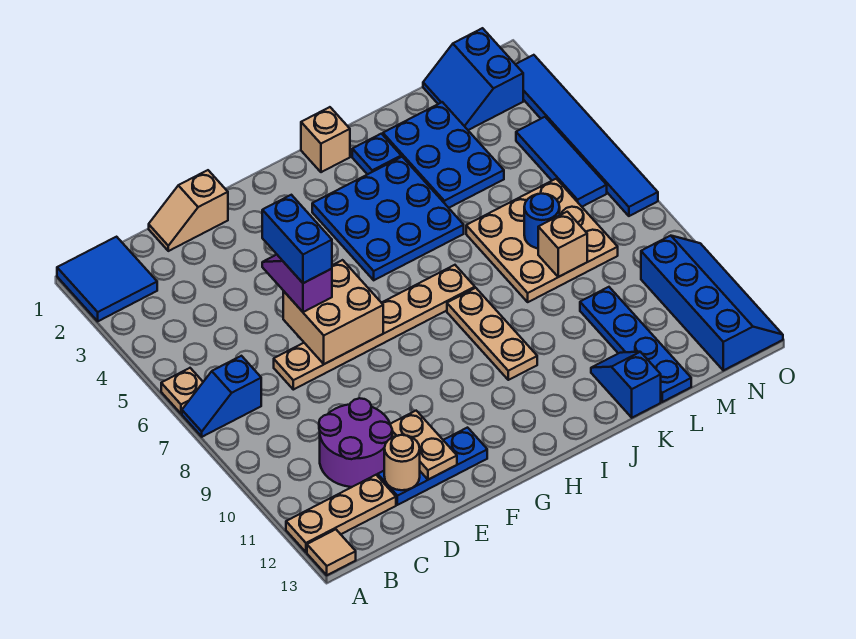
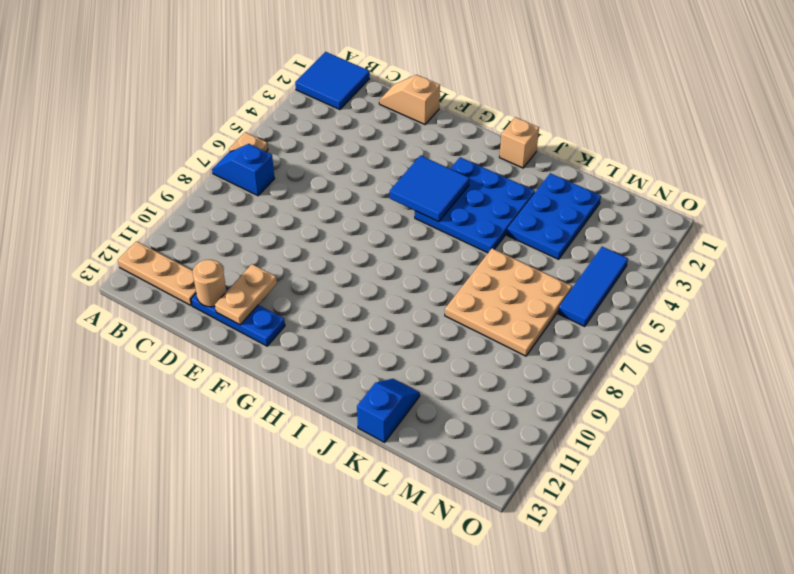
blue tile G4:H5 level 2 -> none
none -> tan tile A13 level 1
none -> purple round brick C10:D11 level 1
none -> tan plate D7:I7 level 1

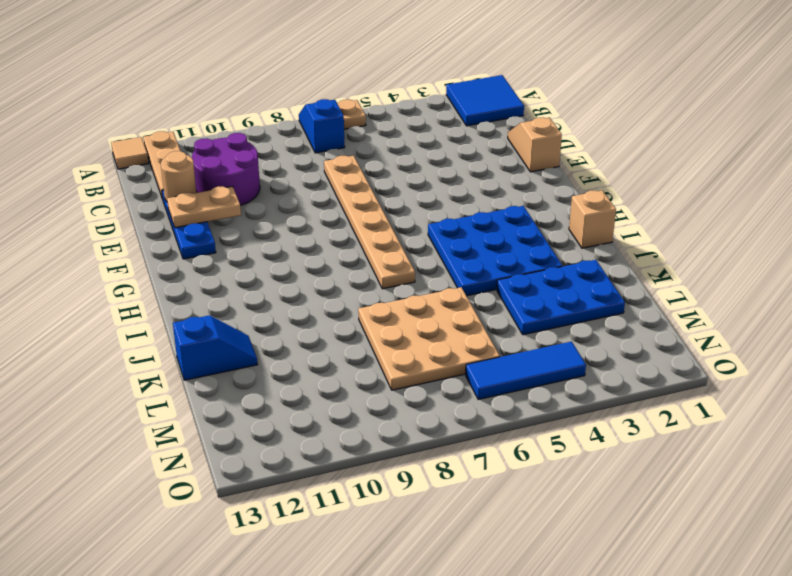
none -> tan plate I8:I10 level 1
none -> blue plate J2 level 1
none -> blue plate L10:L13 level 1

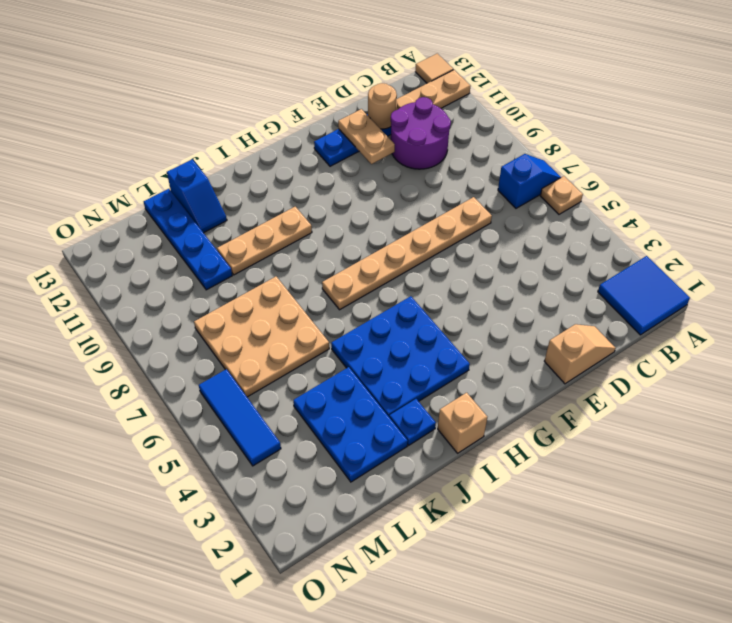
tan plate I10:K10 level 1 -> tan plate I8:I10 level 1
none -> blue slope M1:N2 level 1 top N
none -> blue slope N10:O13 level 1 top N
none -> blue tile O2:O7 level 1

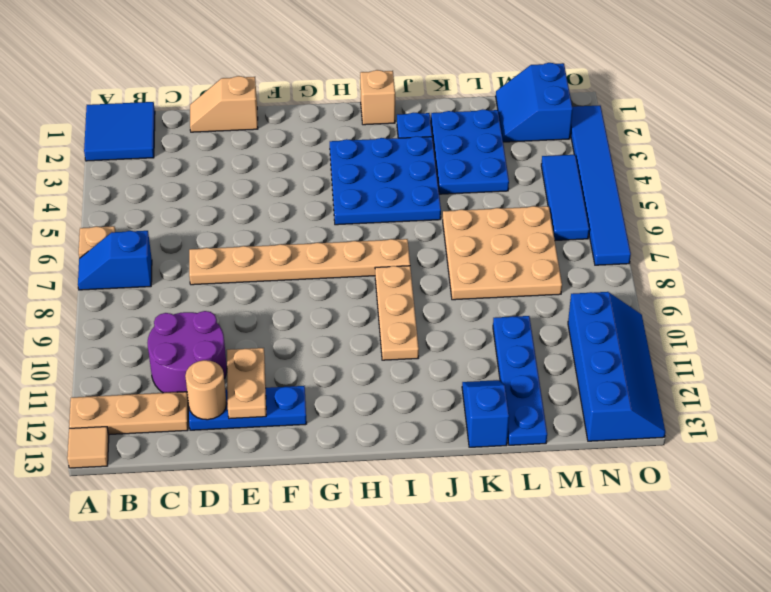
none -> tan brick E6:F7 level 2
none -> blue round brick L7 level 2
none -> tan brick L8 level 2

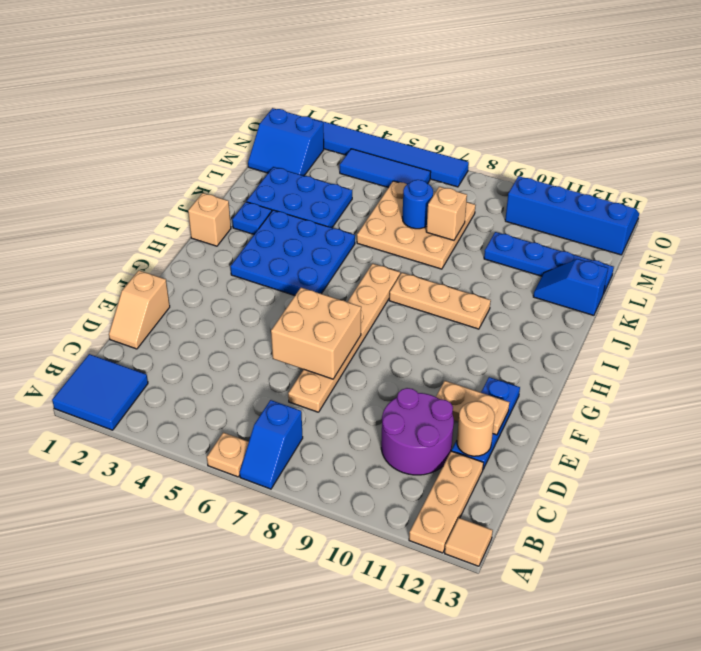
none -> purple slope E5:E6 level 3 top 6
none -> blue brick E5:E6 level 4

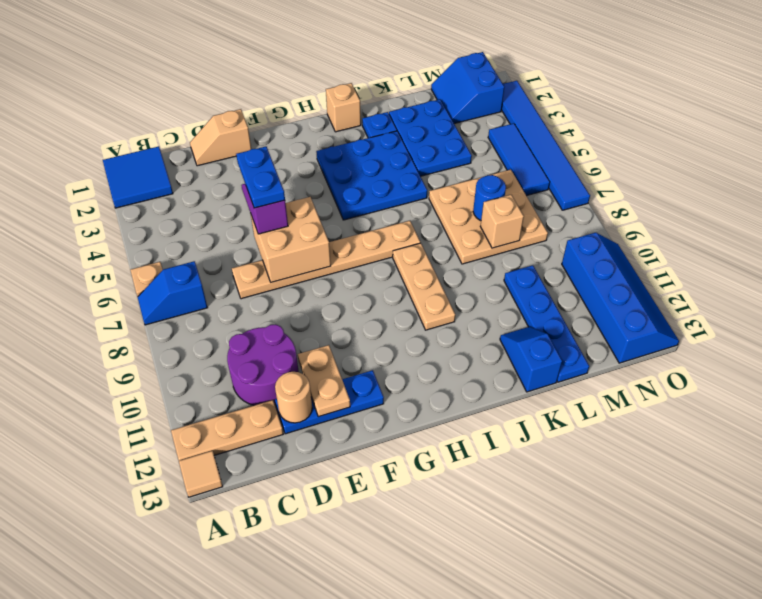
blue plate E5:E6 level 4 -> blue brick E5:E6 level 4

